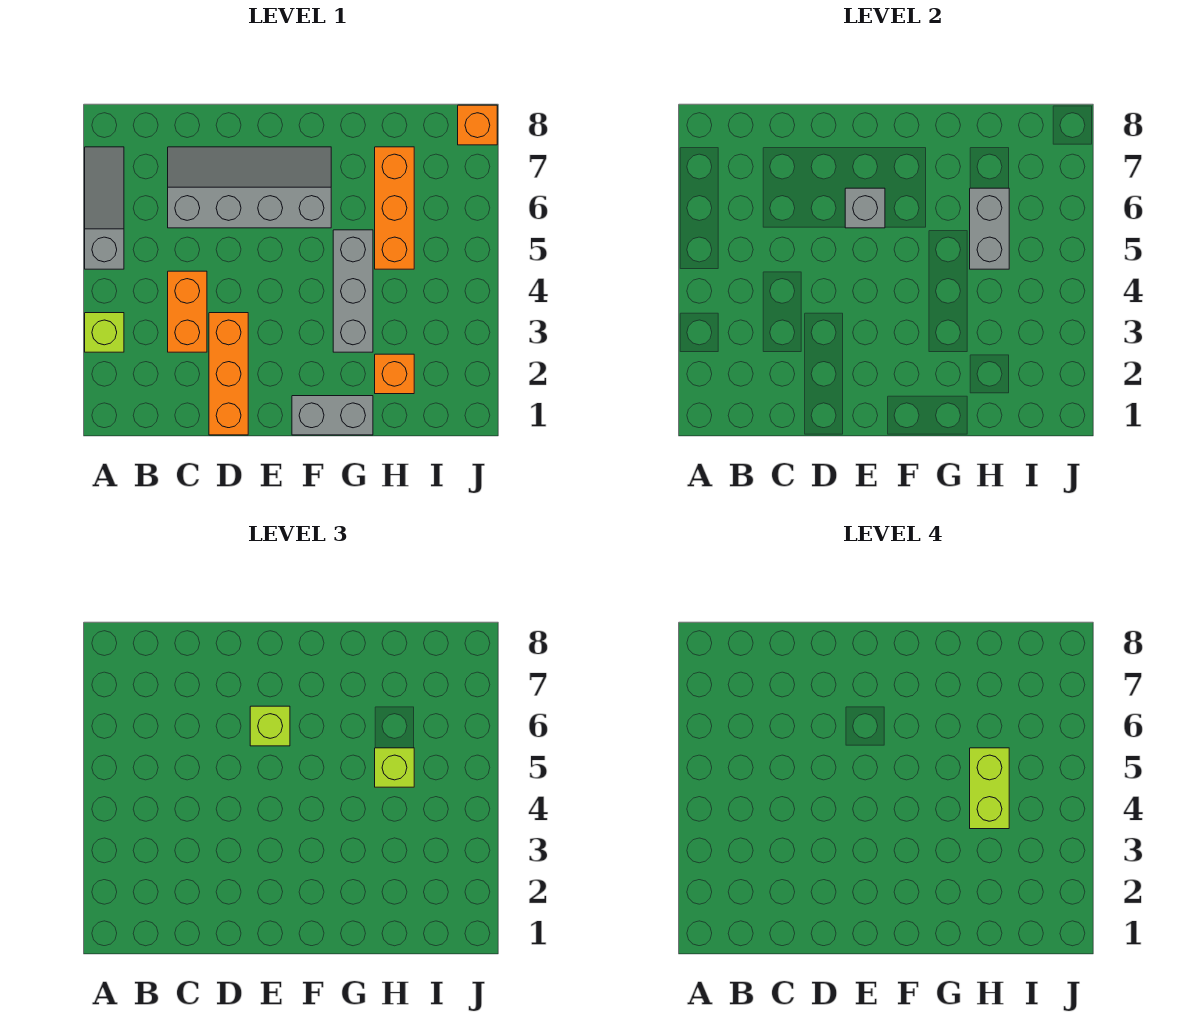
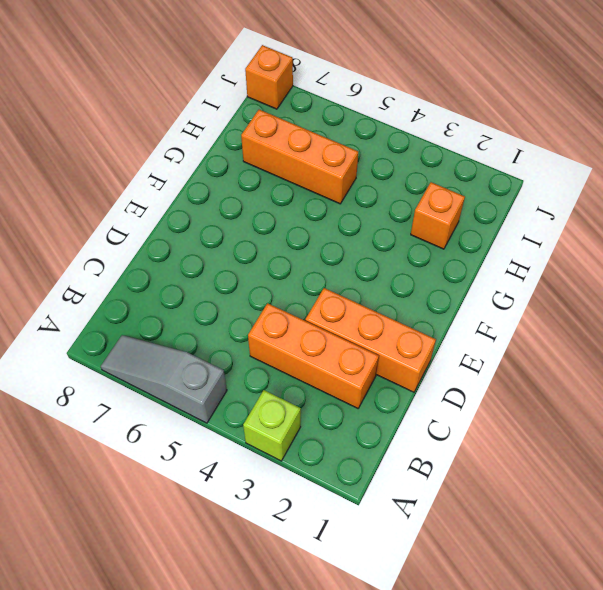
orange brick C2:C4 level 1 -> orange brick C3:C4 level 1
none -> grey slope C6:F7 level 1 top 6
none -> grey brick F1:G1 level 1
none -> grey brick G3:G5 level 1

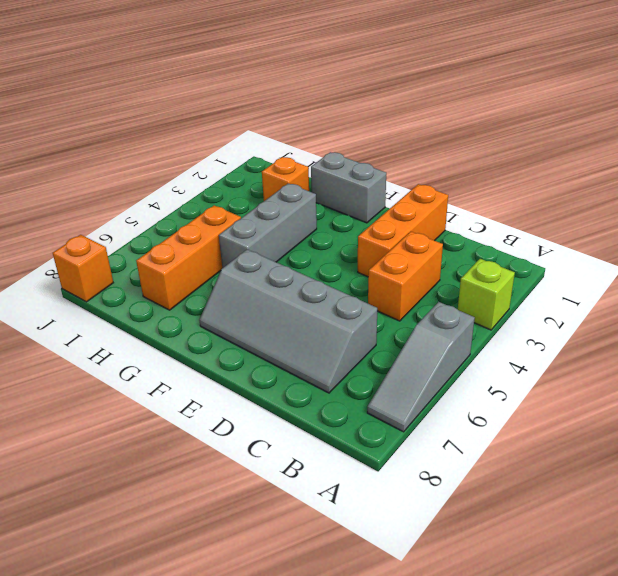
none -> grey brick E6 level 2
none -> grey brick H5:H6 level 2
none -> lime brick E6 level 3

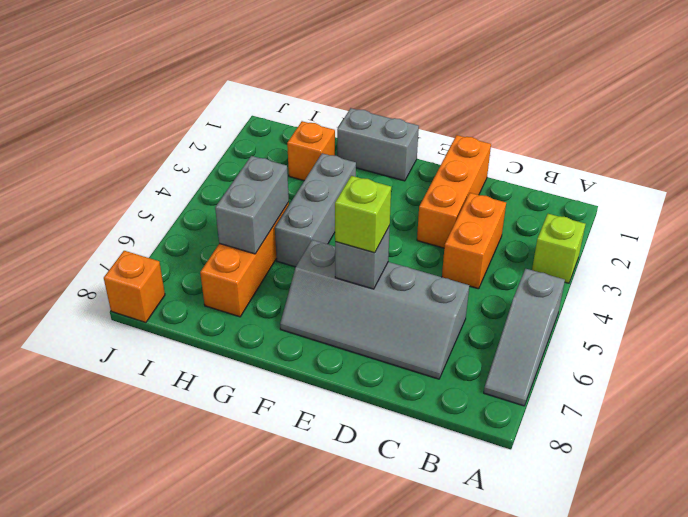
none -> lime brick H5 level 3
none -> lime brick H4:H5 level 4

